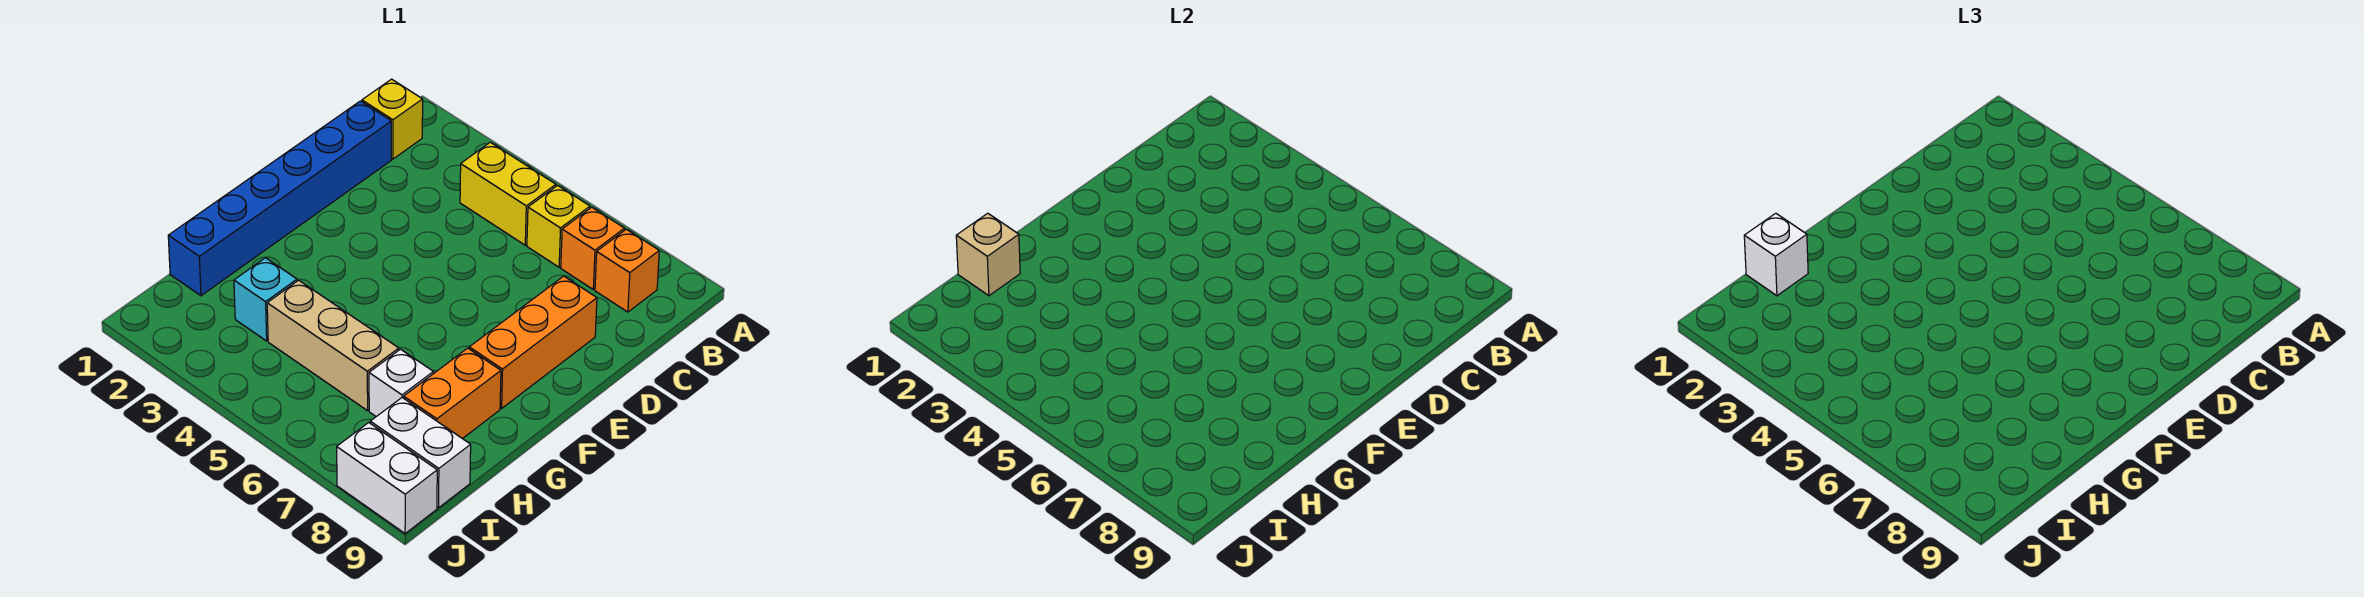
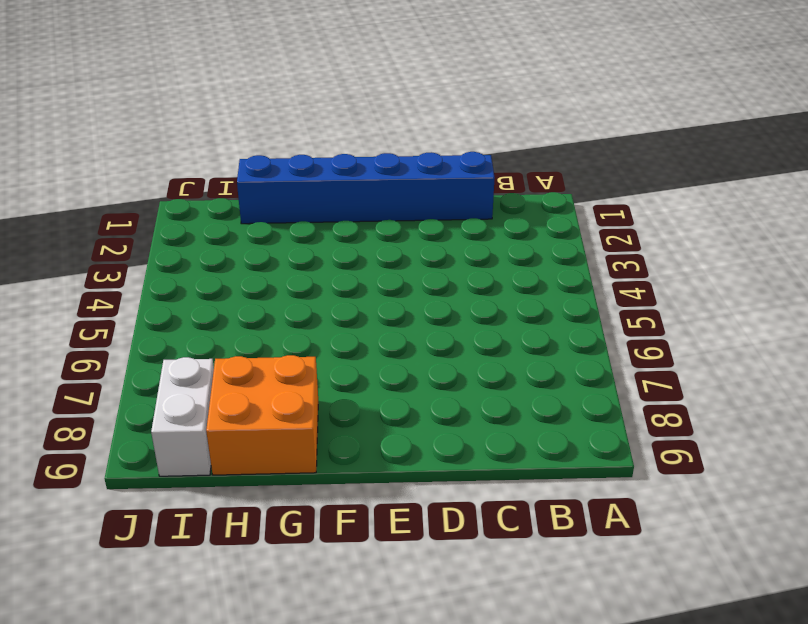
orange brick G8:H9 level 1 -> orange brick G8:H8 level 1
none -> yellow brick B1 level 1
none -> yellow brick B4:B5 level 1
none -> yellow brick B6 level 1

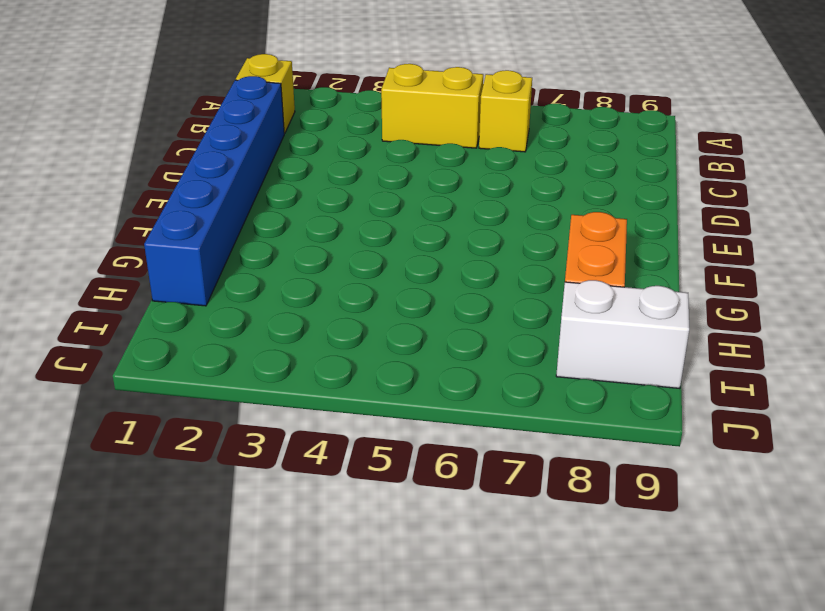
none -> orange brick B7 level 1
none -> orange brick B8 level 1
none -> orange brick D8:F8 level 1

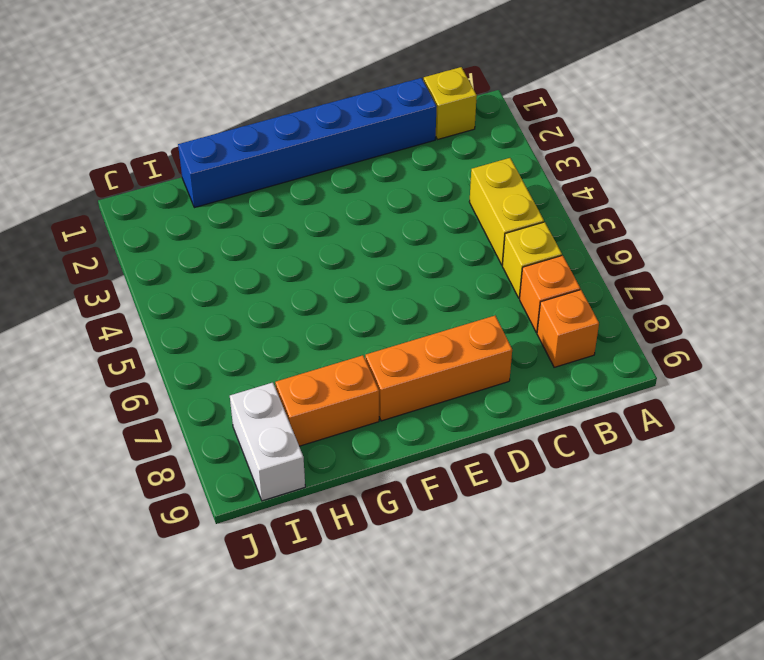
none -> cyan brick H3 level 1
none -> tan brick H4:H6 level 1
none -> white brick H7 level 1

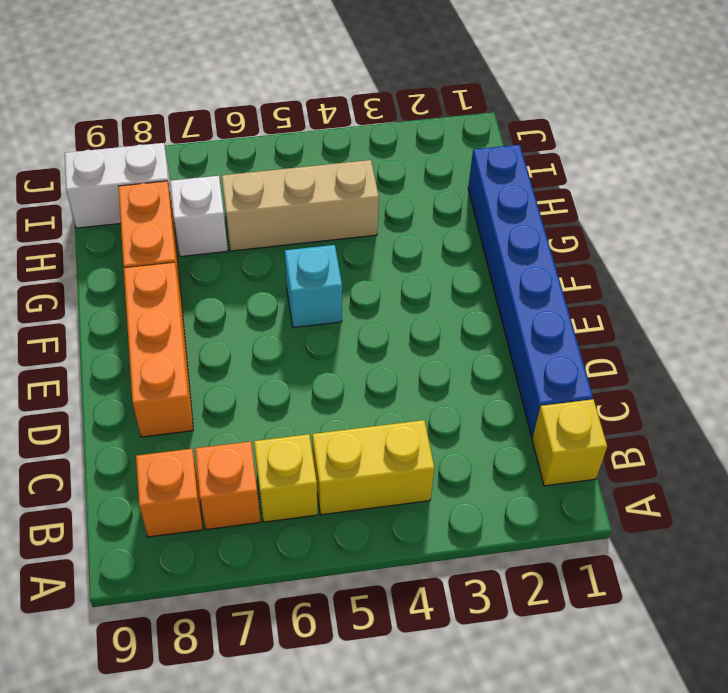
cyan brick F5 level 1 -> cyan brick H3 level 1
none -> white brick J8:J9 level 1
none -> tan brick H1 level 2
none -> white brick H1 level 3

